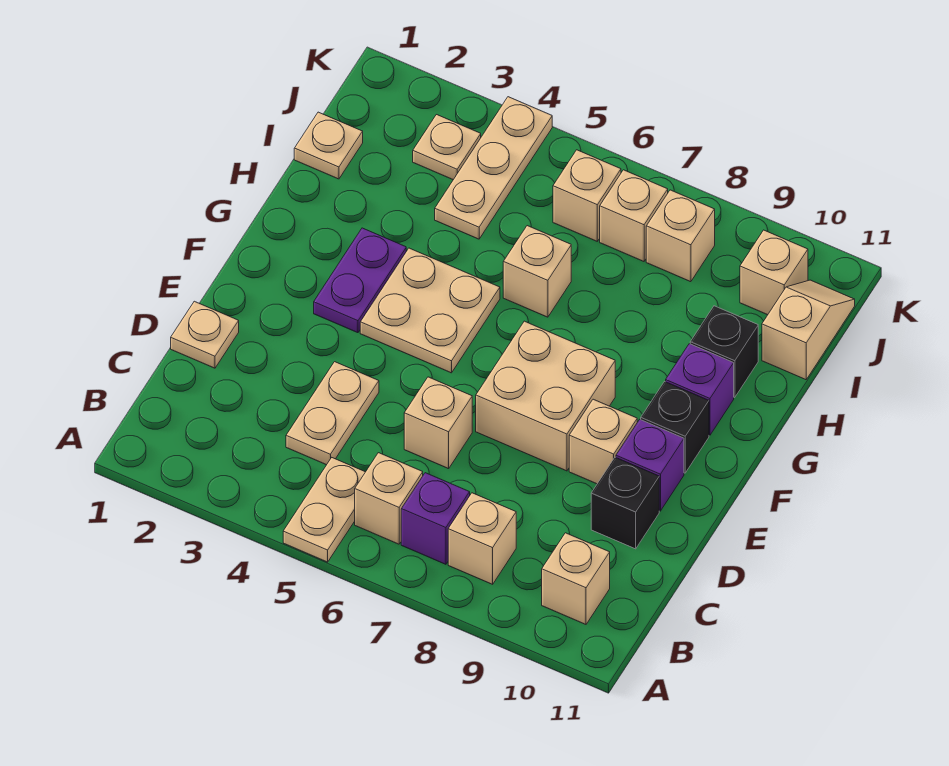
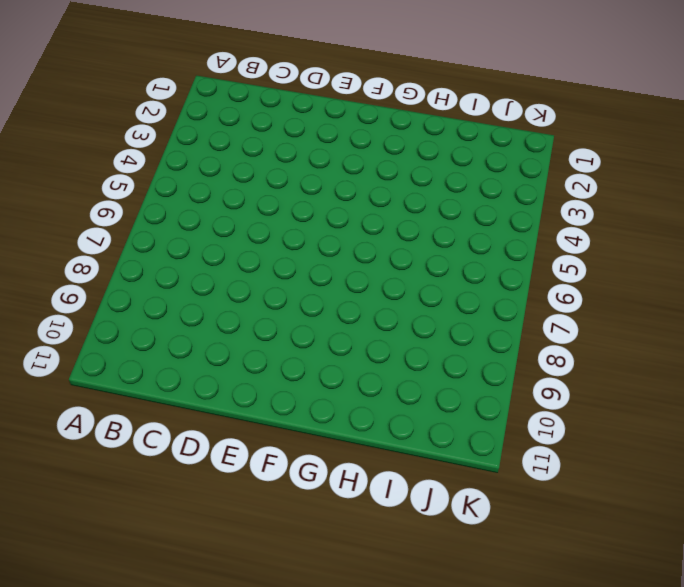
none -> tan plate A5:B5 level 1
none -> tan brick B6 level 1
none -> purple brick B7 level 1

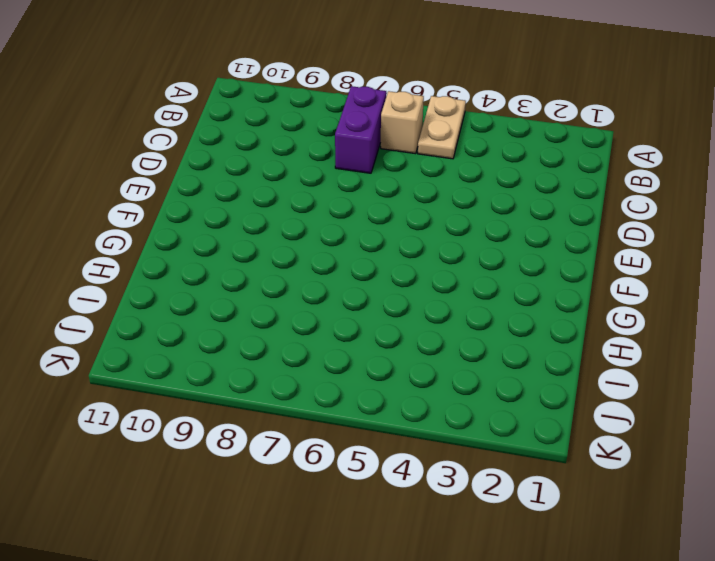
purple brick B7:C7 level 1 -> purple brick B7 level 1
none -> tan brick B8 level 1
none -> tan brick B10 level 1
none -> tan plate C4:D4 level 1

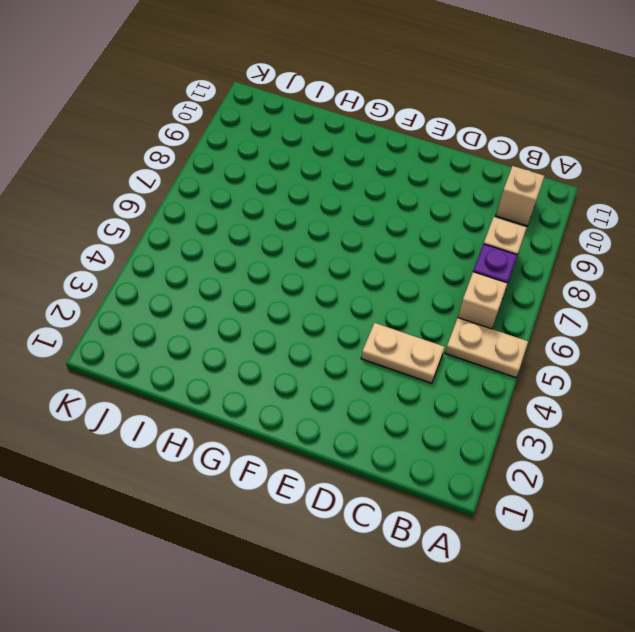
none -> tan plate D1 level 1
none -> tan brick D6 level 1
none -> black brick D10 level 1

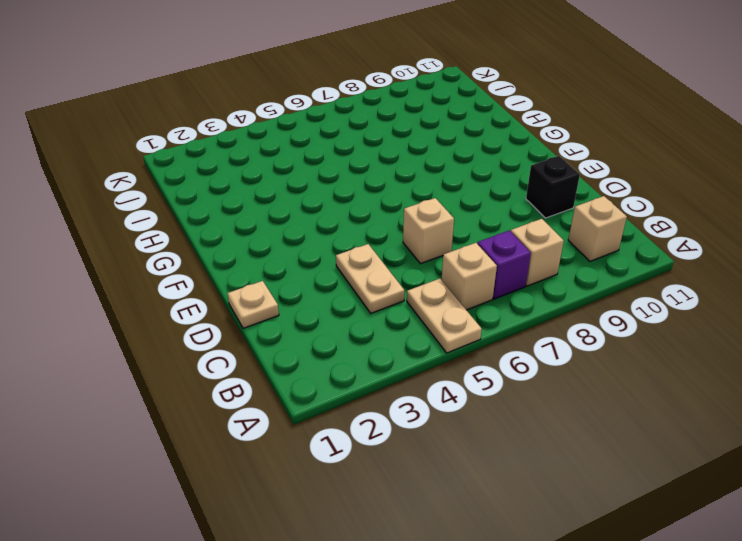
none -> tan brick E7:F8 level 1
none -> tan brick E9 level 1
none -> purple brick E10 level 1

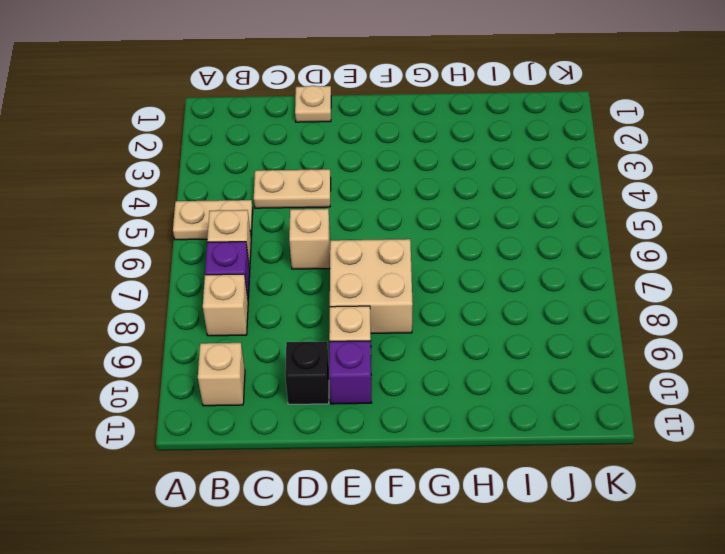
none -> purple plate F3:G3 level 1
none -> tan plate F4:G5 level 1
none -> black brick F10 level 1

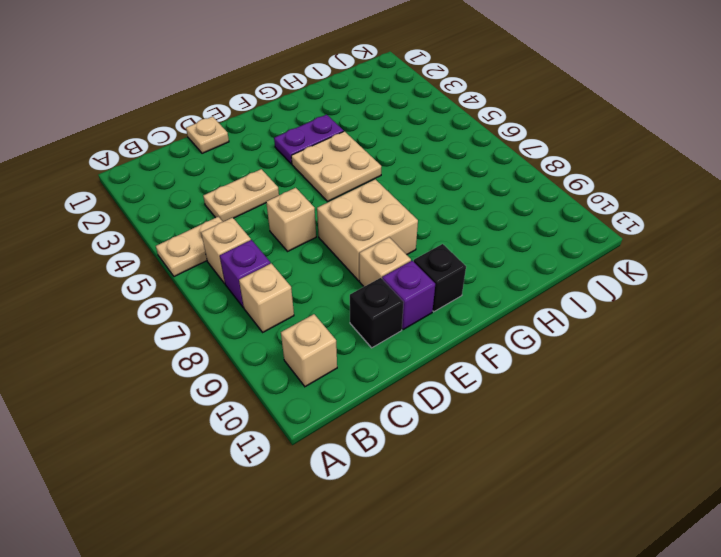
none -> purple brick G10 level 1
none -> tan brick H6 level 1
none -> black brick H10 level 1

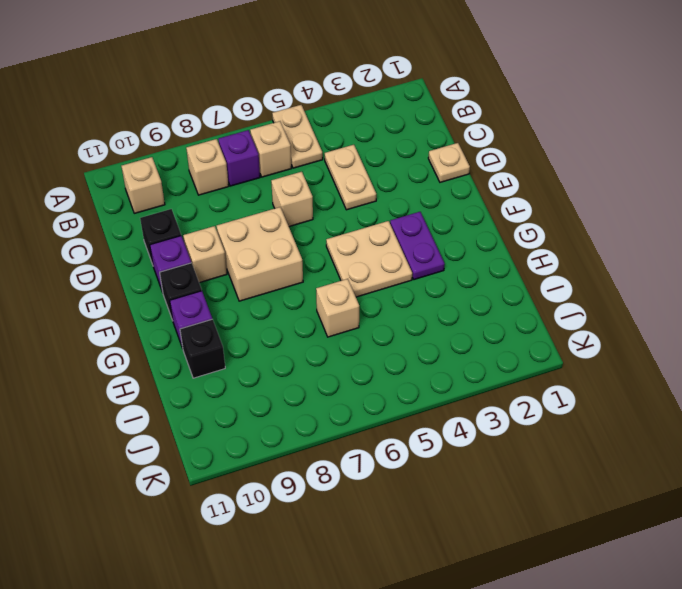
none -> tan plate I1 level 1
none -> tan plate I4:K4 level 1
none -> tan slope I11:J11 level 1 top I

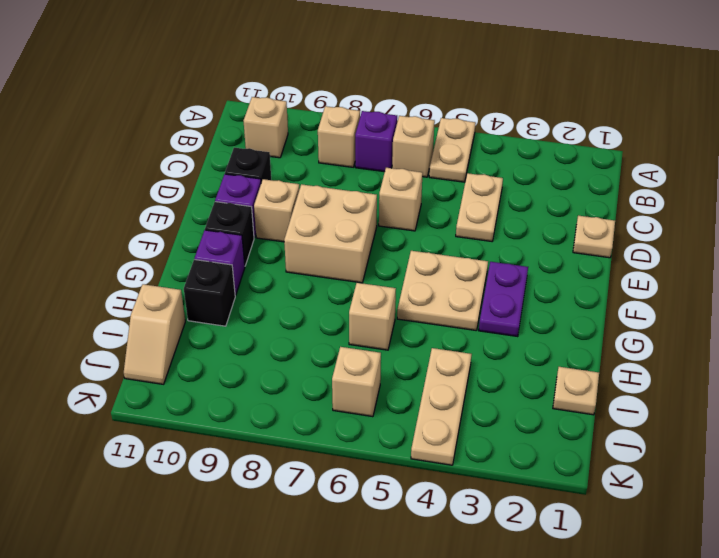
none -> tan plate J3 level 1
none -> tan brick J7 level 1
none -> tan brick J8 level 1

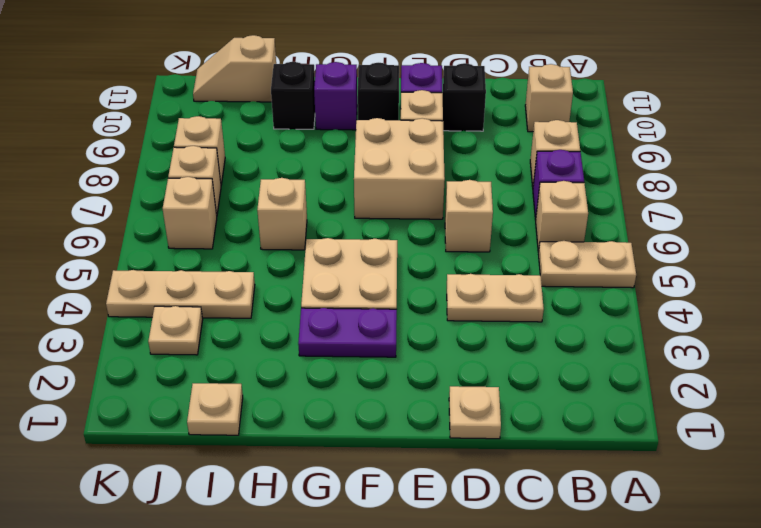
none -> tan brick J10 level 1

